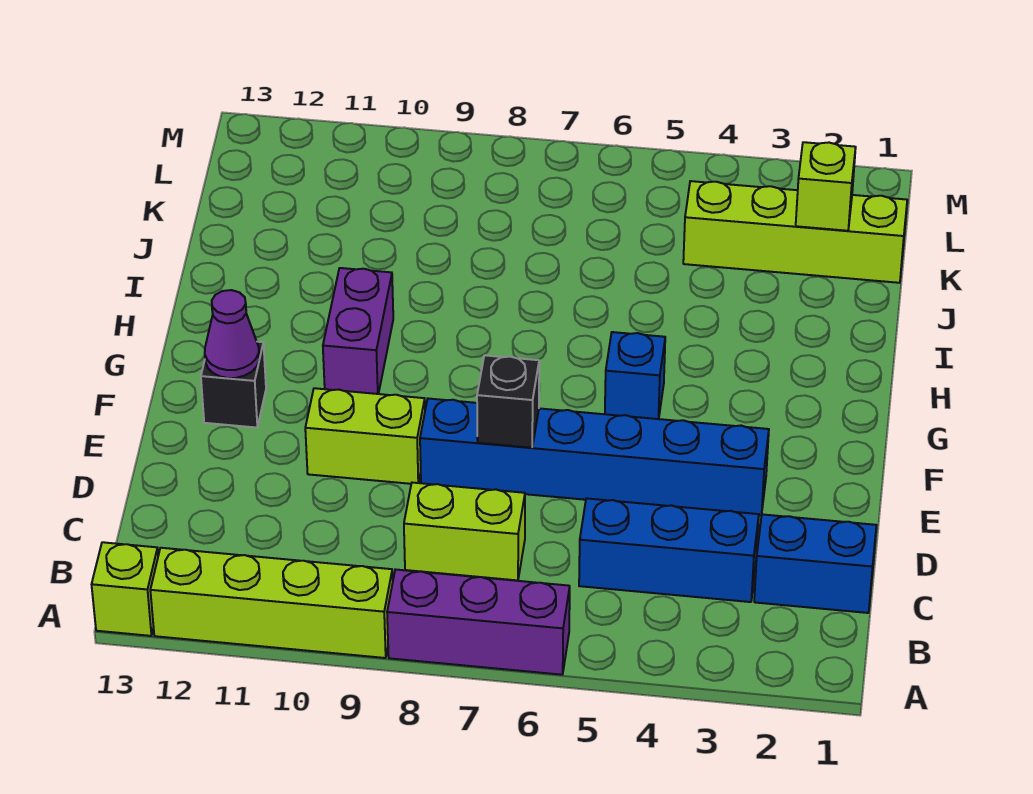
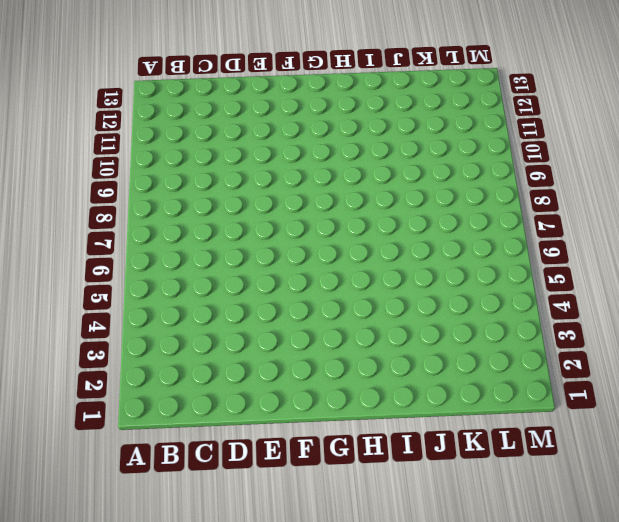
none -> purple brick A6:A8 level 1
none -> lime brick A9:A12 level 1
none -> lime brick A13 level 1

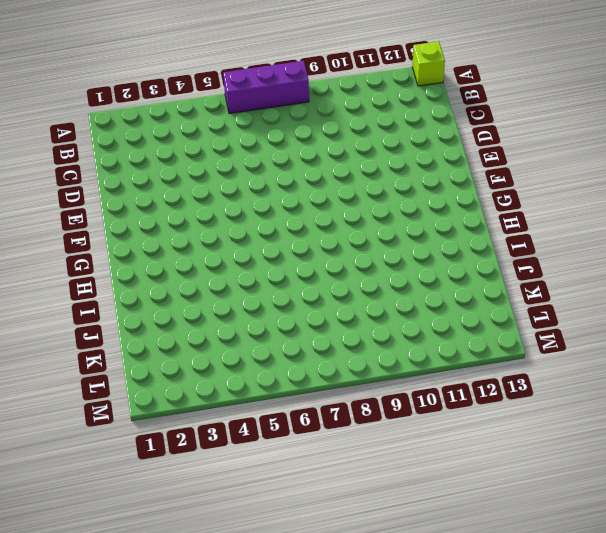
none -> lime brick A9:A12 level 1
none -> blue brick C1:C2 level 1
none -> blue brick C3:C5 level 1

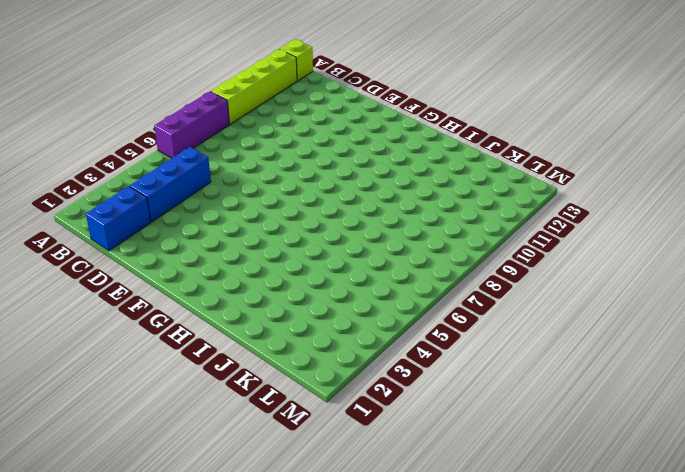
none -> lime brick C7:C8 level 1
none -> blue brick E3:E8 level 1
none -> lime brick E9:E10 level 1

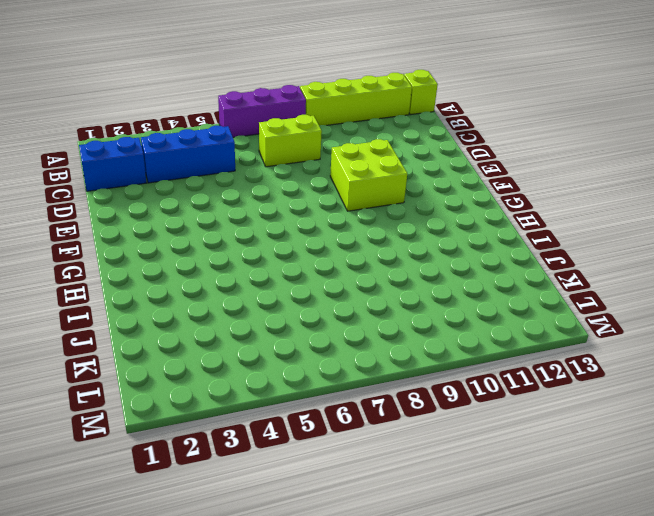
lime brick E9:F10 level 1 -> lime brick E9:E10 level 1
none -> blue brick E3:E8 level 1
none -> black brick F12 level 1
none -> blue brick G5 level 1

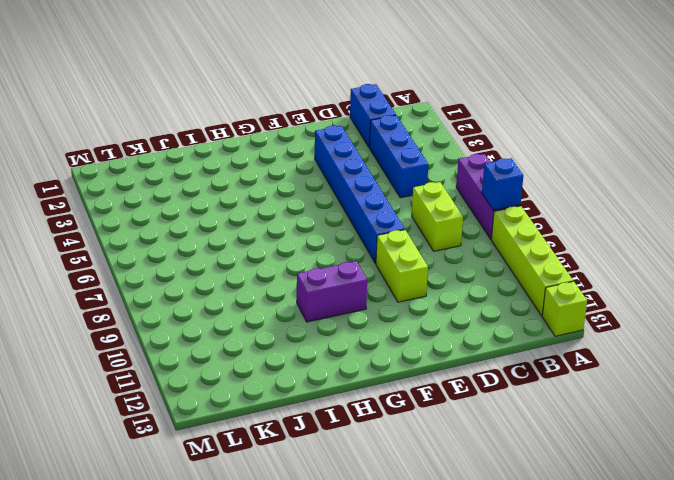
blue brick A8 level 2 -> blue brick G5 level 1
none -> black brick F12 level 1
none -> lime brick K1:K4 level 1
none -> black brick E7 level 2

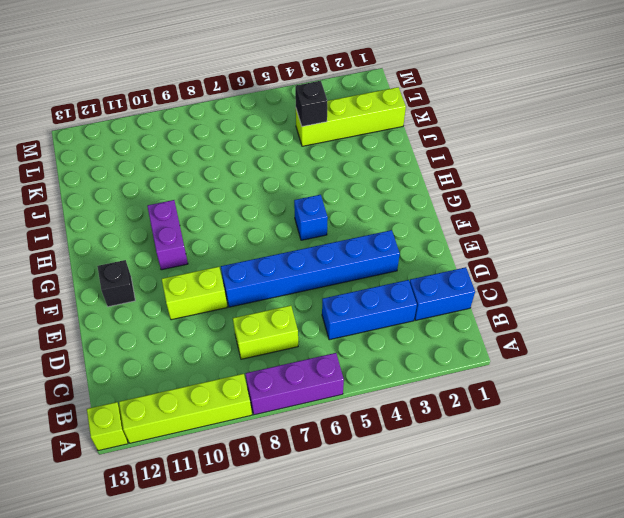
black brick K4 level 2 -> black brick E7 level 2
none -> purple cone F12 level 2
none -> lime brick K2 level 2

